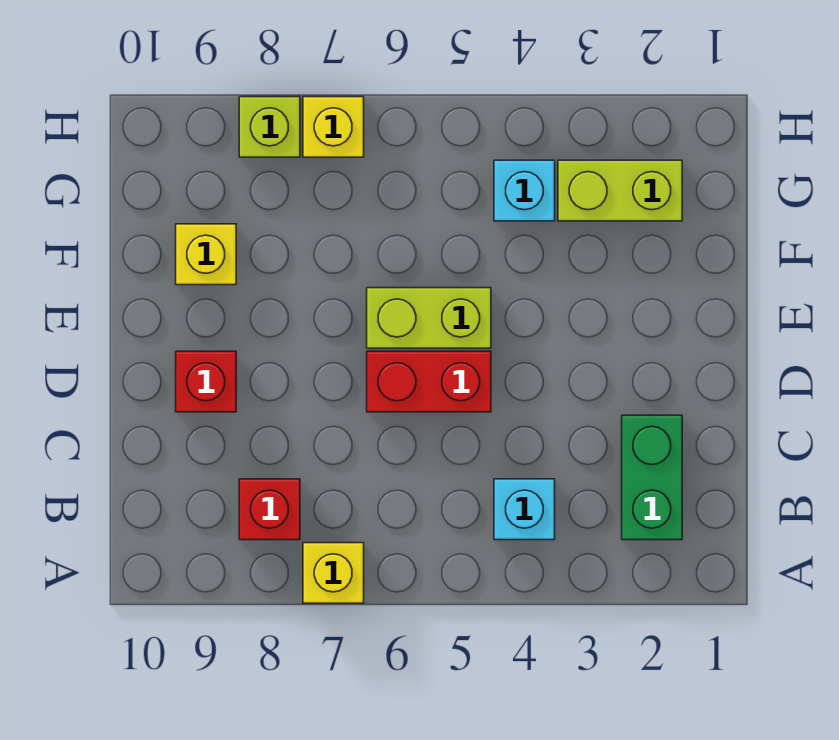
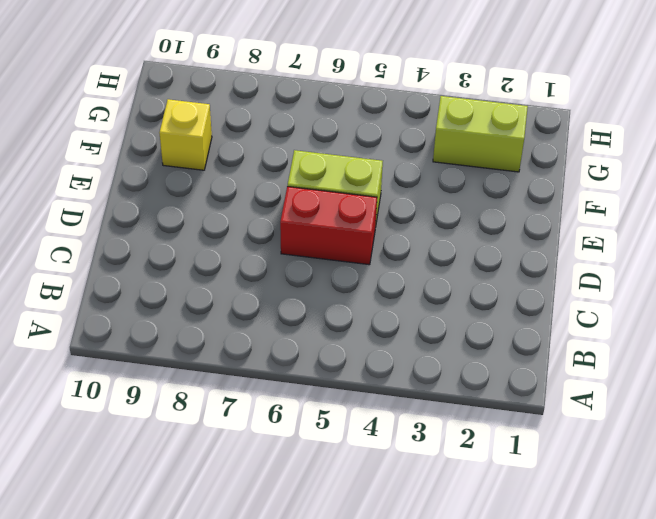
none -> yellow brick A7 level 1
none -> green brick B2:C2 level 1
none -> cyan brick B4 level 1

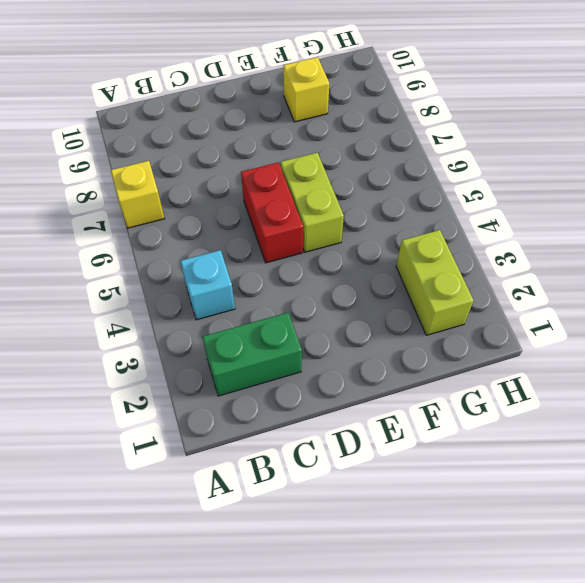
none -> red brick B8 level 1
none -> red brick D9 level 1
none -> cyan brick G4 level 1

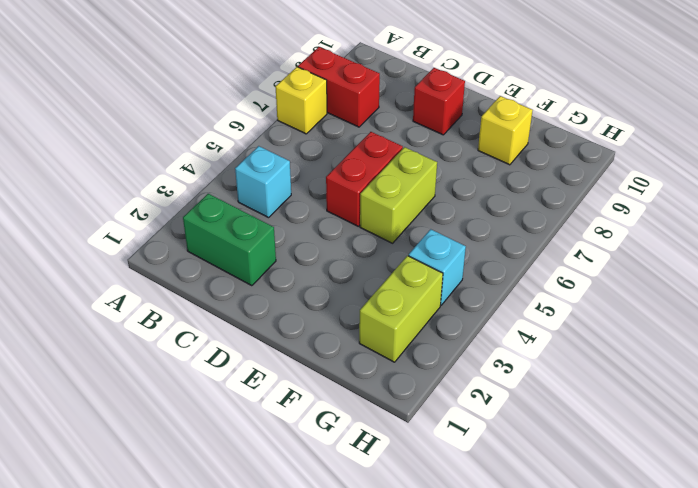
red brick A8:B8 level 1 -> red brick B8 level 1
none -> yellow brick H7 level 1
none -> lime brick H8 level 1

